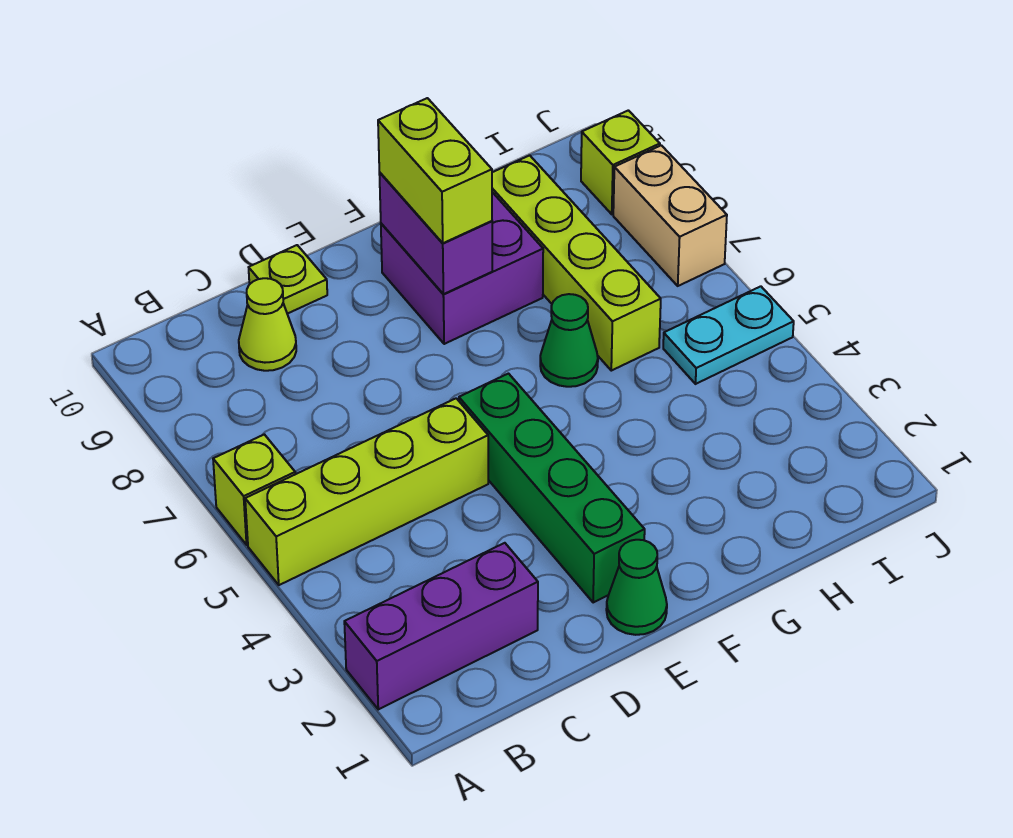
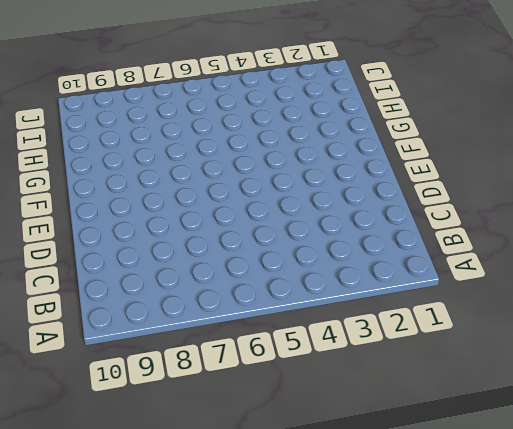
none -> purple brick A2:C2 level 1
none -> lime brick A5:D5 level 1
none -> lime brick A6 level 1

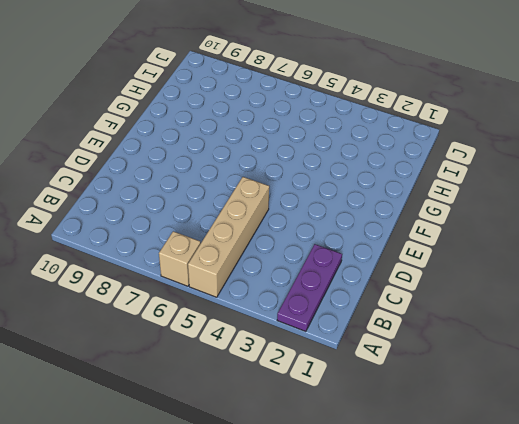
purple plate A2:C2 level 1 -> purple brick A2:C2 level 1
tan brick A5:D5 level 1 -> lime brick A5:D5 level 1
tan brick A6 level 1 -> lime brick A6 level 1
none -> lime cone C9 level 1
none -> lime plate D10 level 1
none -> green cone E1 level 1

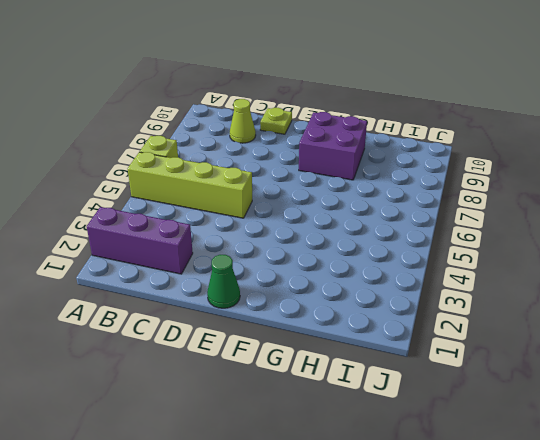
none -> green brick E2:E5 level 1
none -> green cone G6 level 1
none -> lime brick H6:H9 level 1

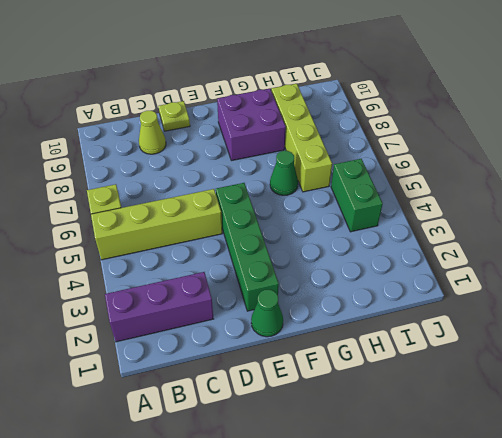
green brick I4:I5 level 1 -> cyan plate I5:J5 level 1
none -> tan brick J7:J8 level 1
none -> lime brick J9 level 1
none -> purple brick F8:F9 level 2

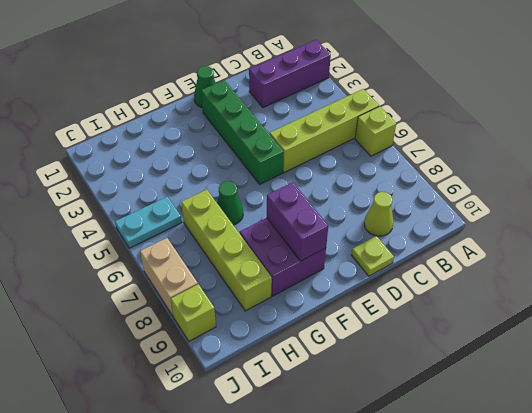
none -> lime brick F8:F9 level 3

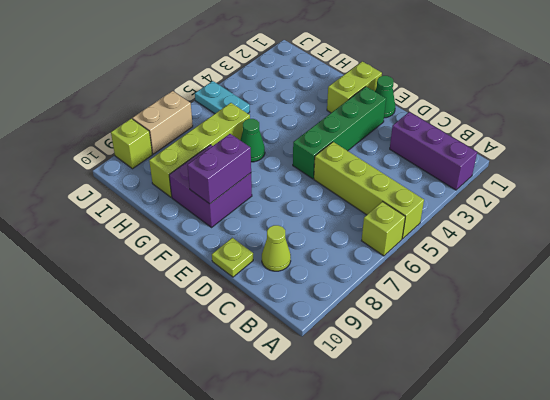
lime brick F1:F2 level 1 -> lime brick F8:F9 level 3

